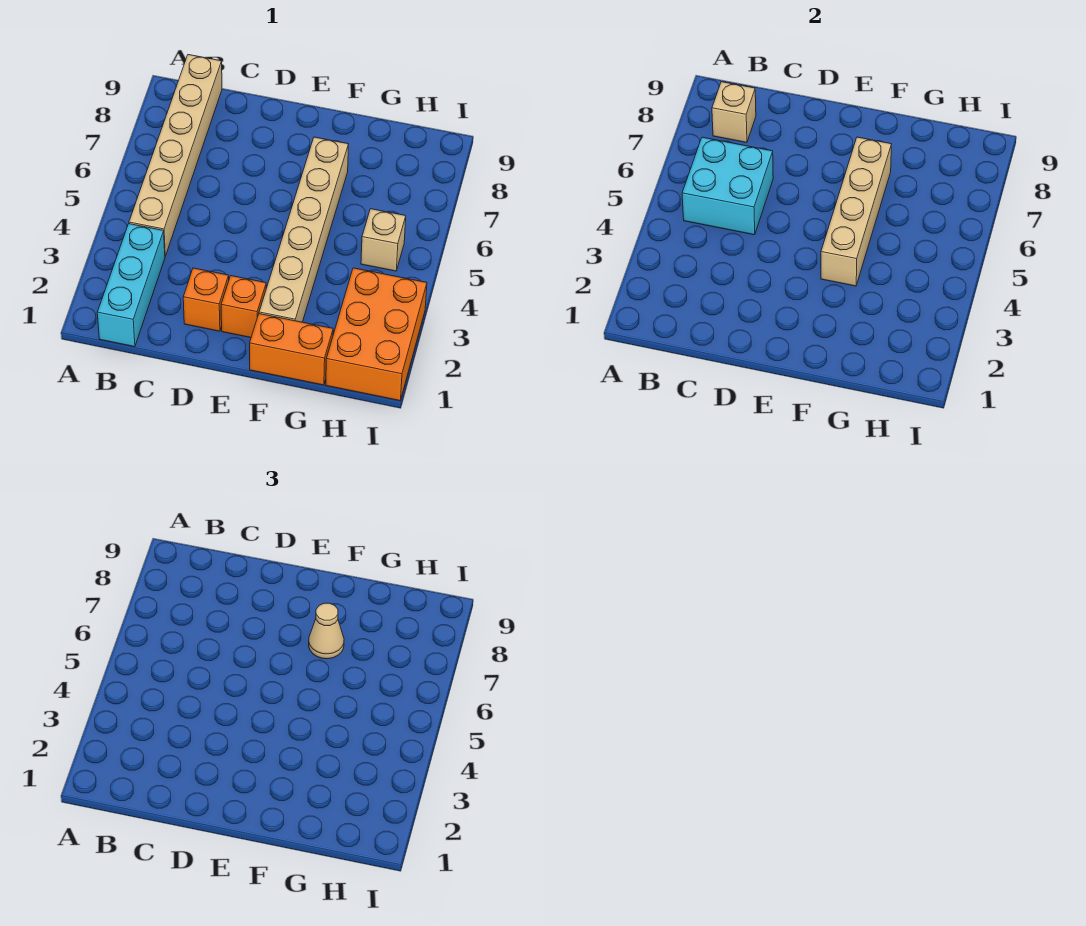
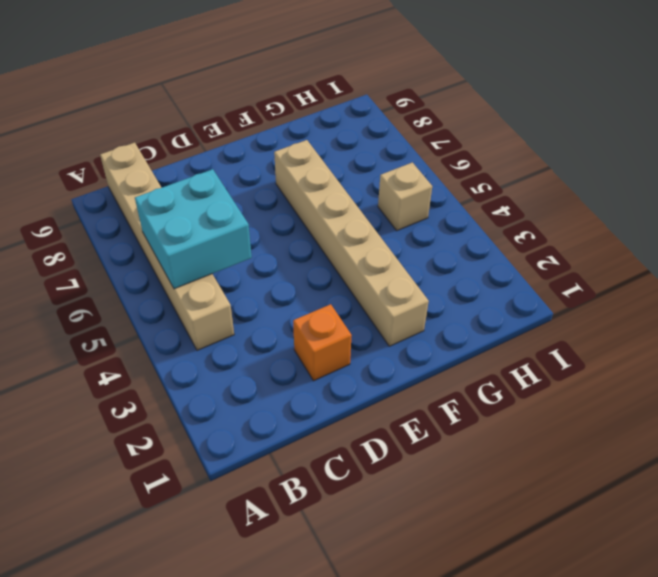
none -> cyan brick B1:B3 level 1
none -> orange brick E2 level 1
none -> orange brick F1:G1 level 1

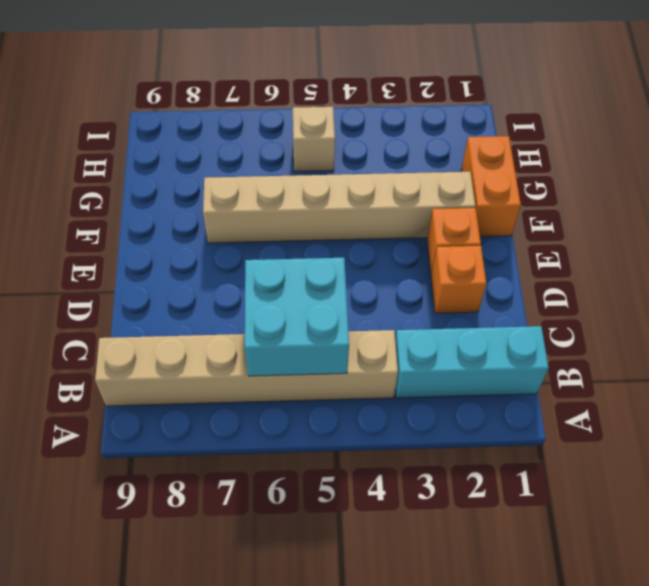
none -> orange brick H1:I3 level 1
none -> tan brick B8 level 2
none -> tan brick F4:F7 level 2

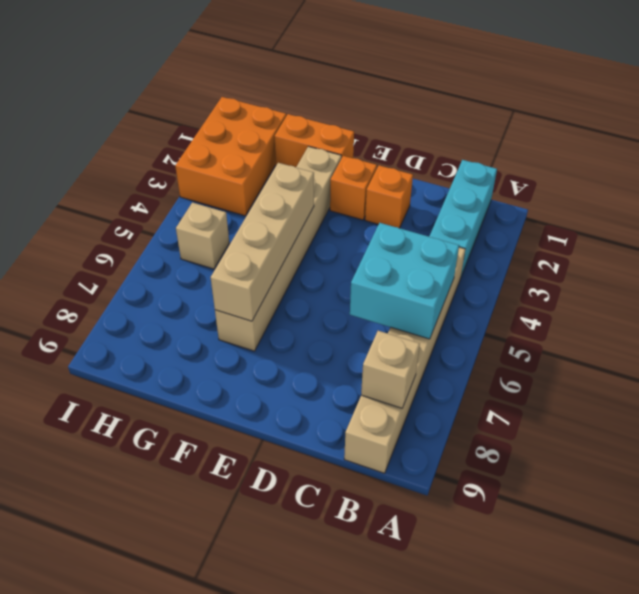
none -> tan cone F7 level 3

